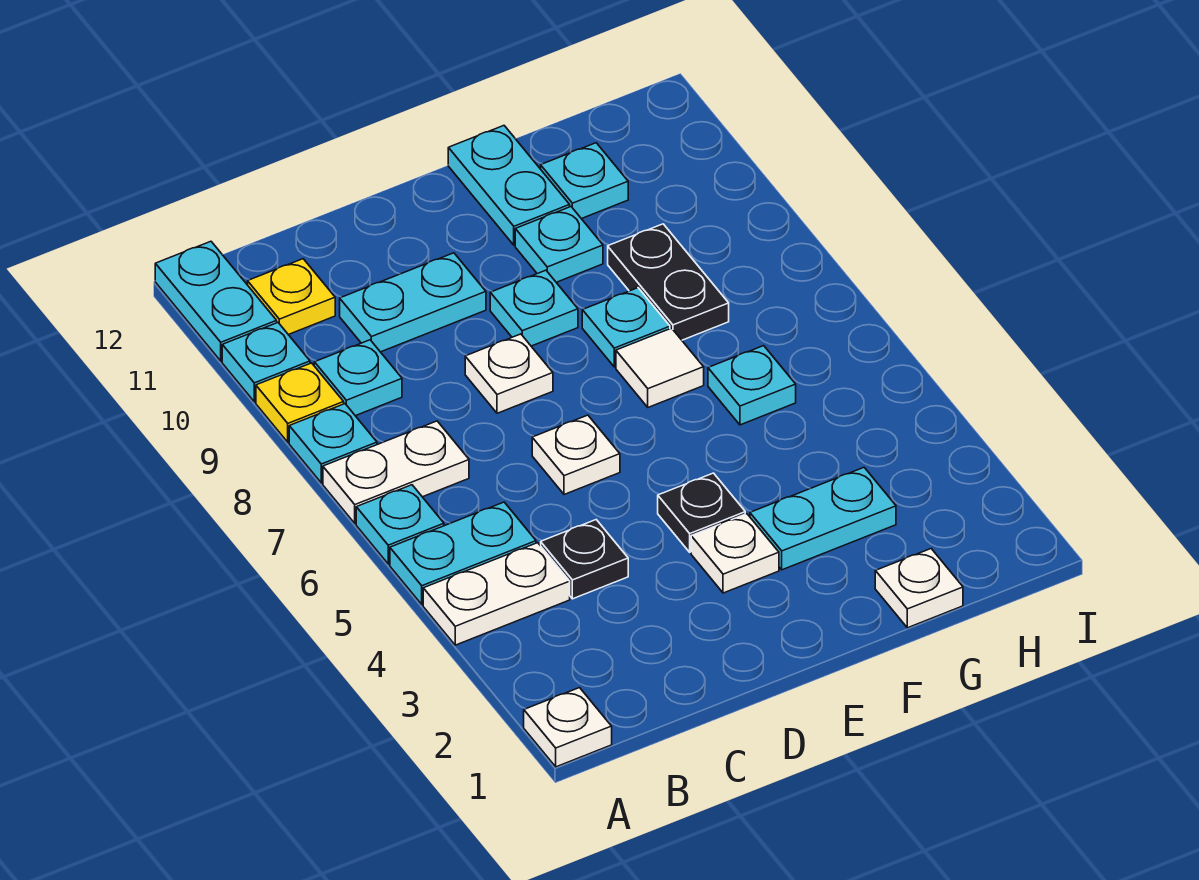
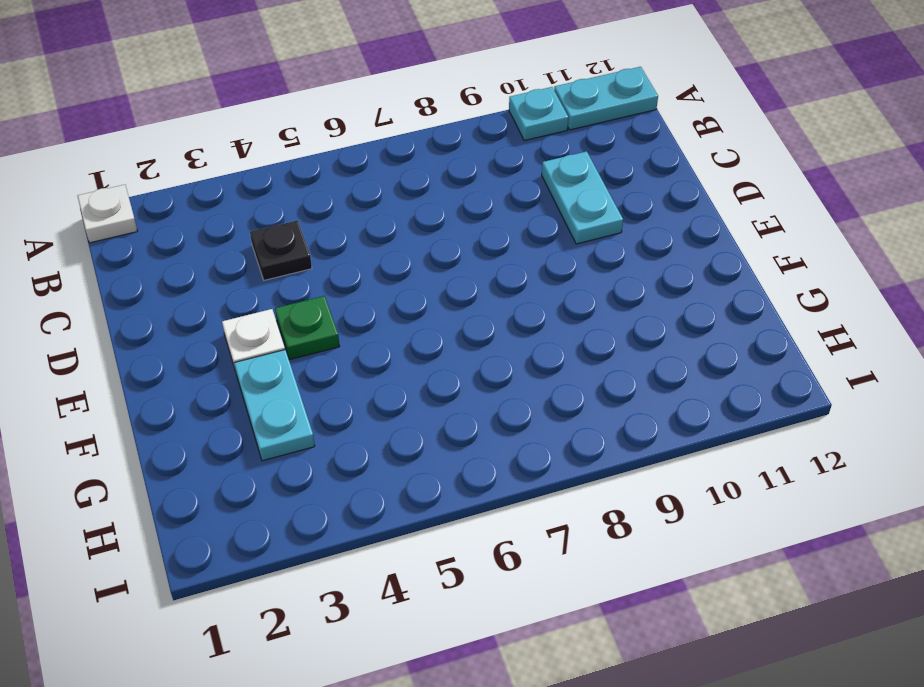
green plate E4 level 1 -> black plate E4 level 1
none -> white plate A4:B4 level 1
none -> cyan plate A5:B5 level 1
none -> cyan plate A6 level 1

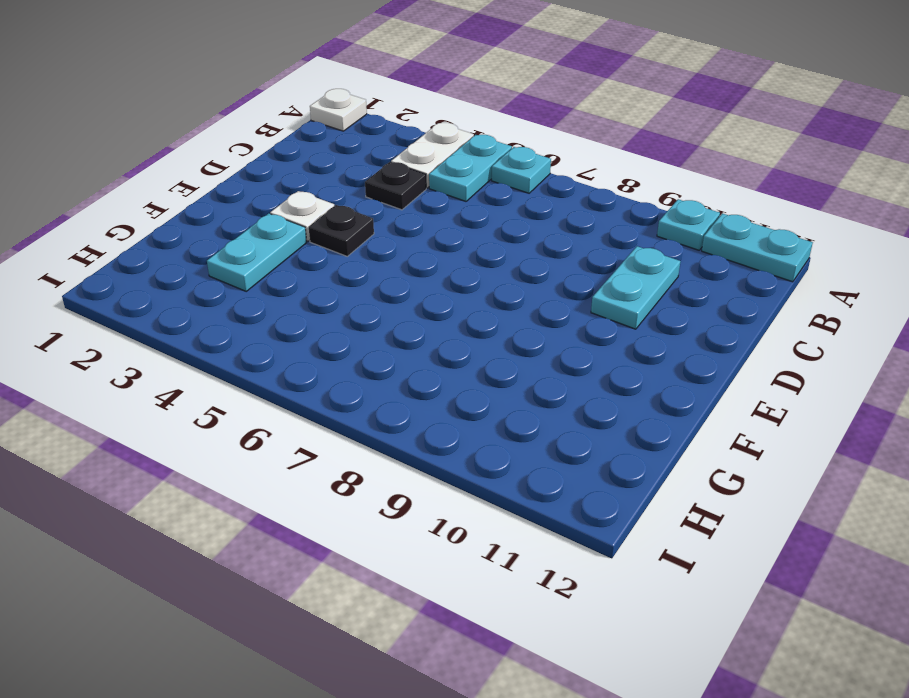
none -> white plate A7:B7 level 1
none -> cyan plate A8 level 1
none -> yellow plate A9 level 1

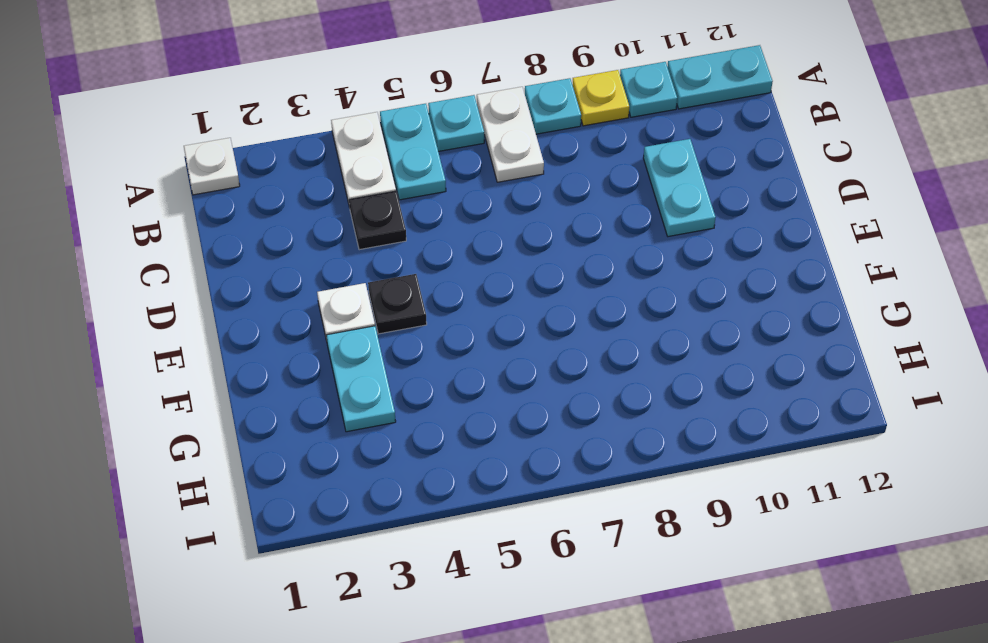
none -> cyan plate B9 level 1
none -> yellow plate B11 level 1
none -> white plate D6 level 1

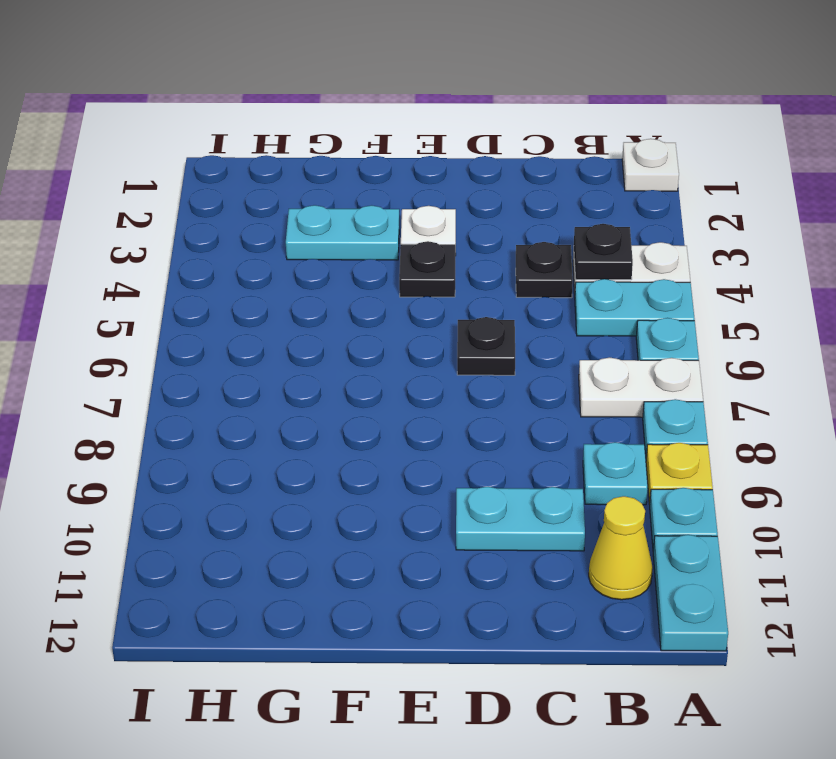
black plate B4 level 2 -> none
yellow cone B11 level 1 -> yellow plate B11 level 1
black plate D6 level 1 -> white plate D6 level 1
none -> white plate D8 level 1
none -> cyan plate E9 level 1
none -> white tile F7 level 1

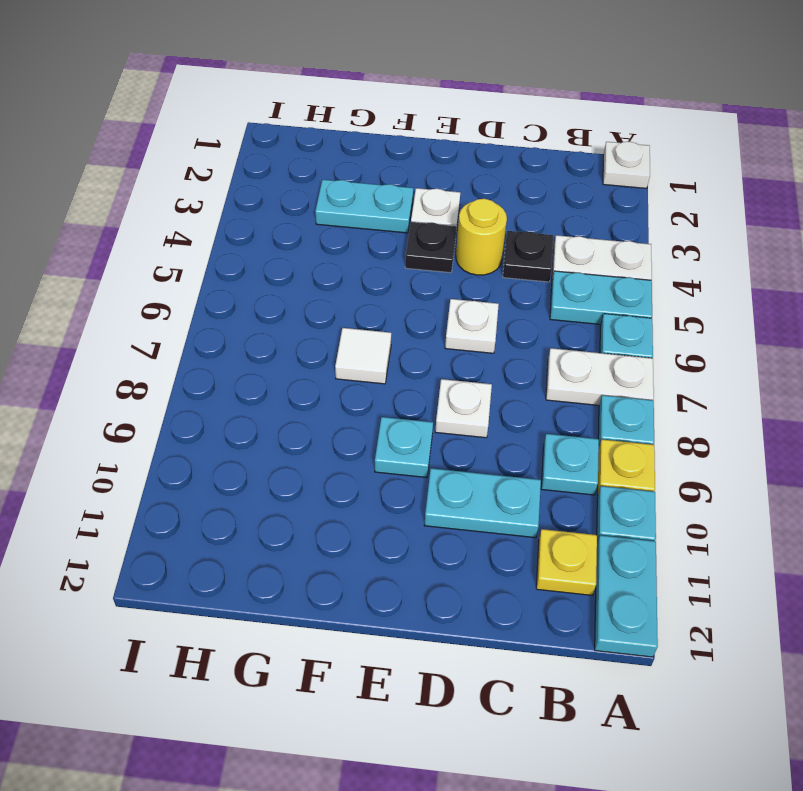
yellow round brick D4 level 1 -> none
none -> cyan plate F8 level 1
none -> cyan plate F10 level 1
none -> cyan plate F11:F12 level 1

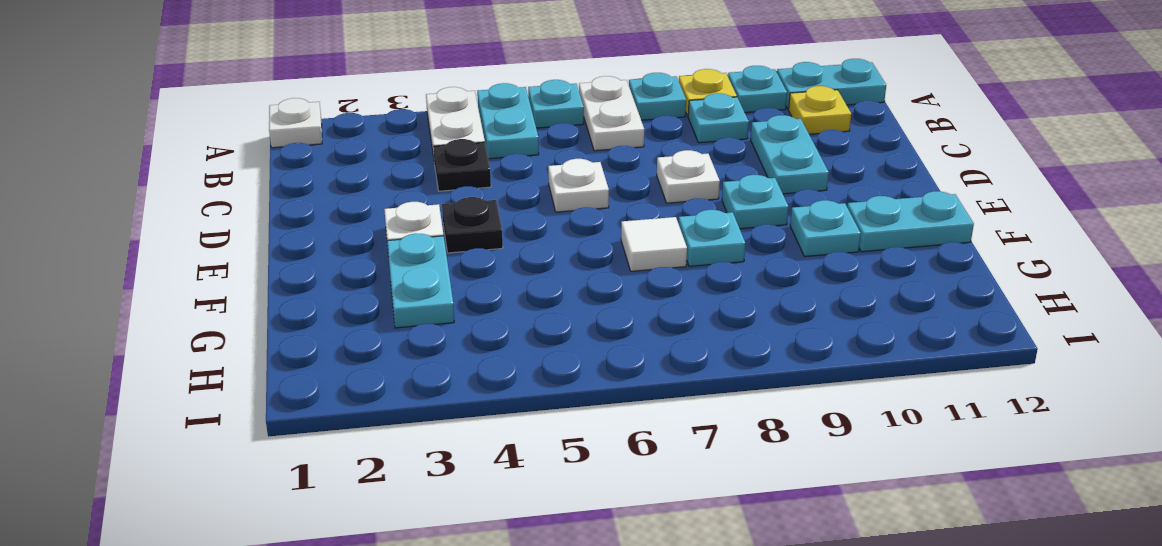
none -> white plate G1 level 1
none -> cyan plate G6 level 1
none -> black plate G8:G9 level 1

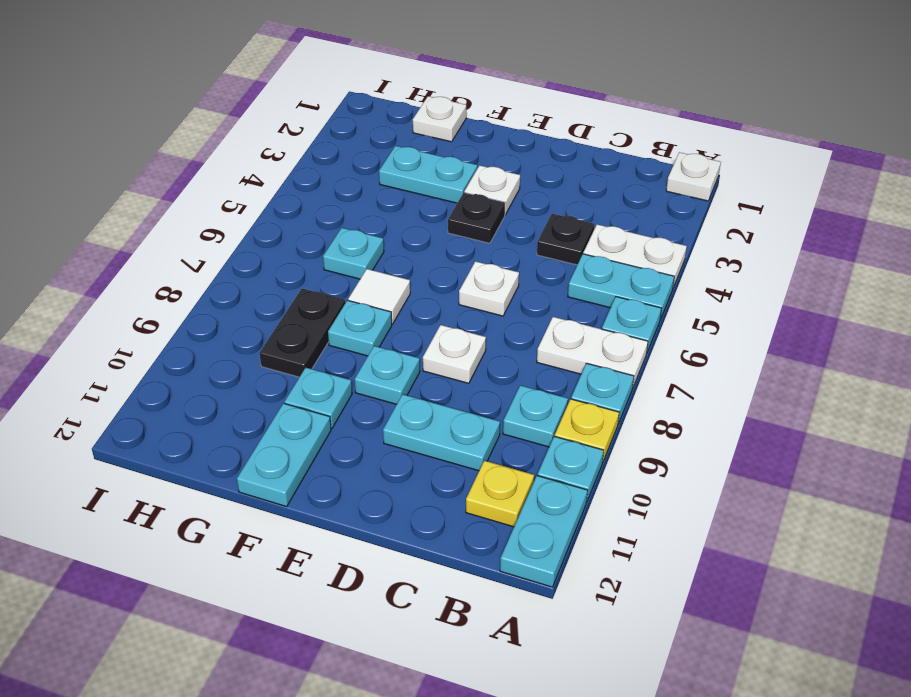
none -> cyan plate G11 level 1

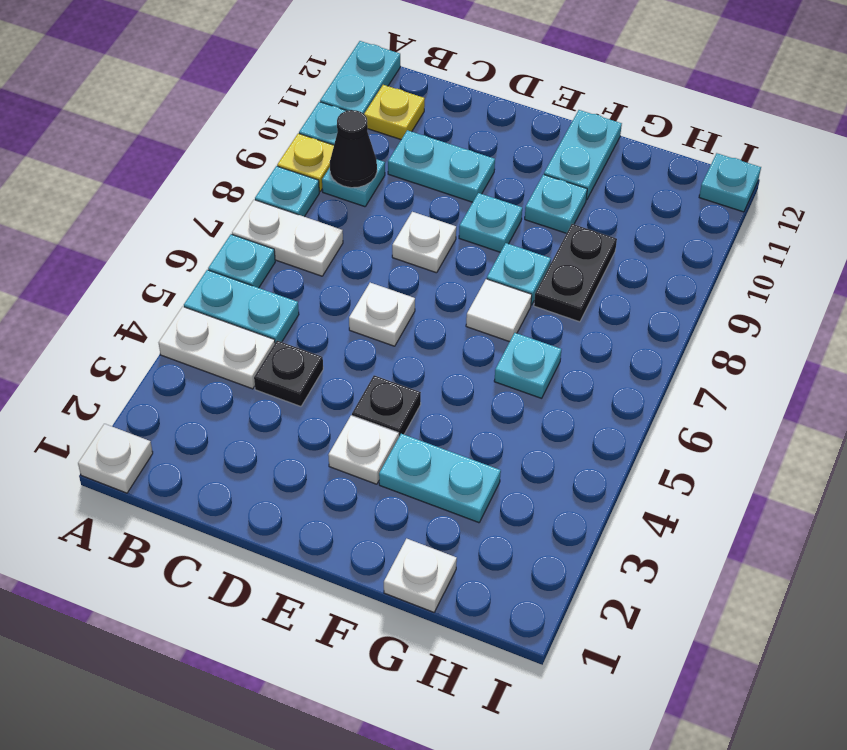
black cone B9 level 2 -> none
cyan plate I12 level 1 -> cyan plate G11 level 1

